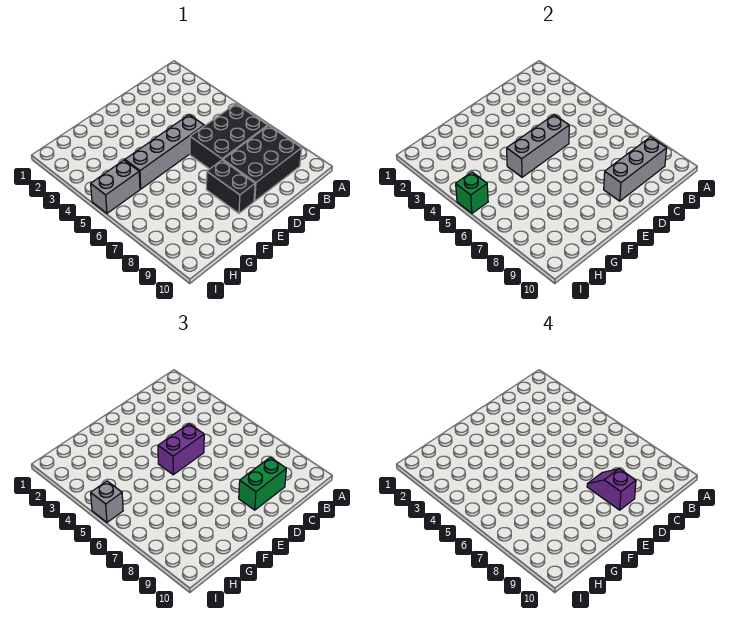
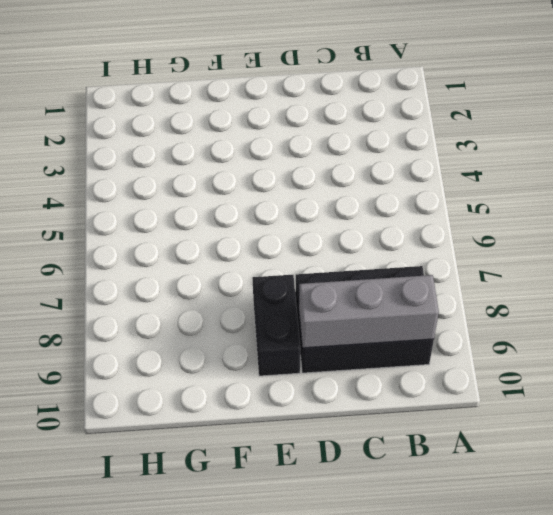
none -> black brick B6:D7 level 1
none -> grey brick D5:G5 level 1
none -> grey brick H5:I5 level 1

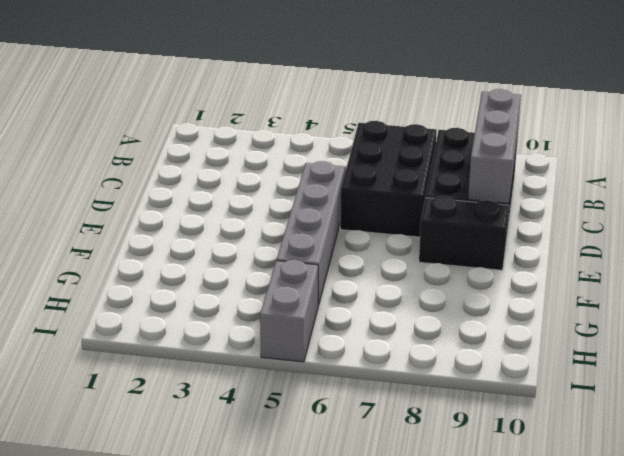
none -> grey brick D5:F5 level 2
none -> green brick I5 level 2
none -> green brick C9:D9 level 3

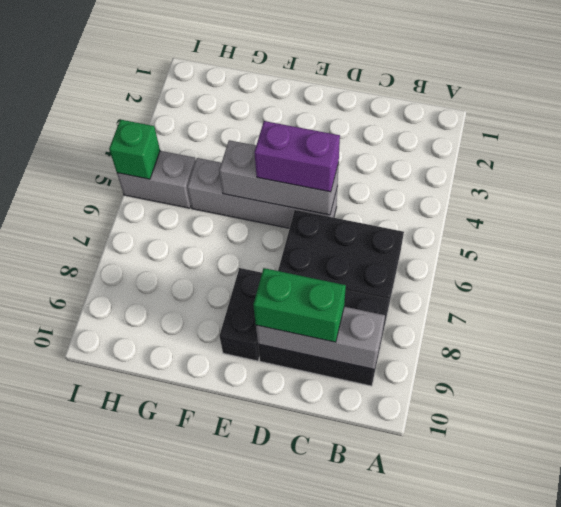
none -> grey brick I5 level 3
none -> purple slope D8:D9 level 4 top 9

